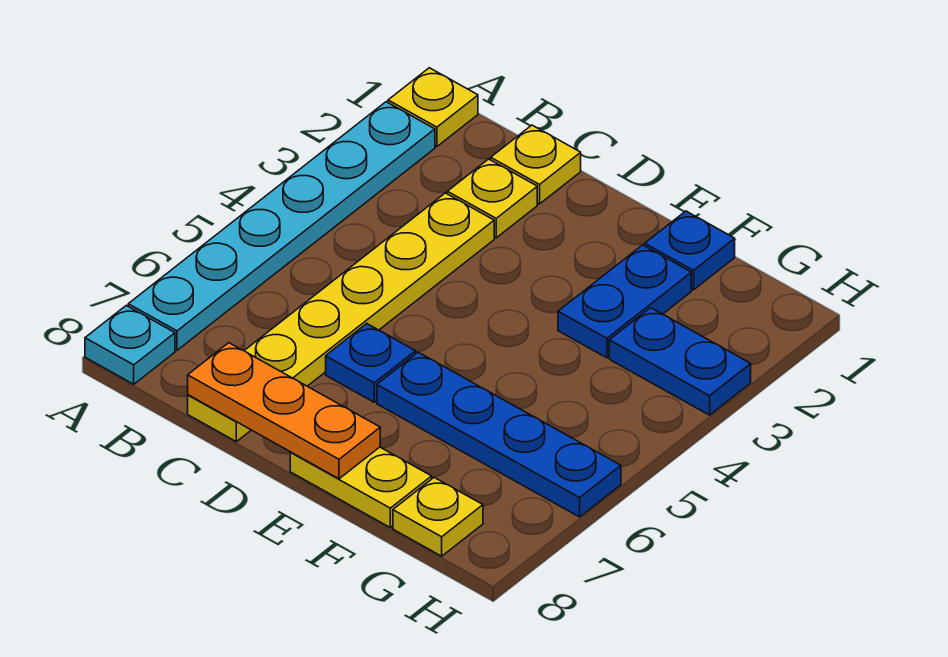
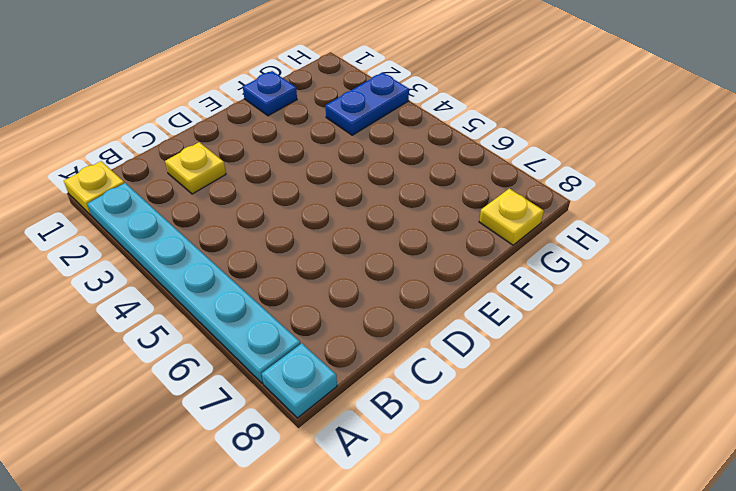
none -> yellow plate C1 level 1
none -> yellow plate C3:C8 level 1
none -> blue plate D6 level 1

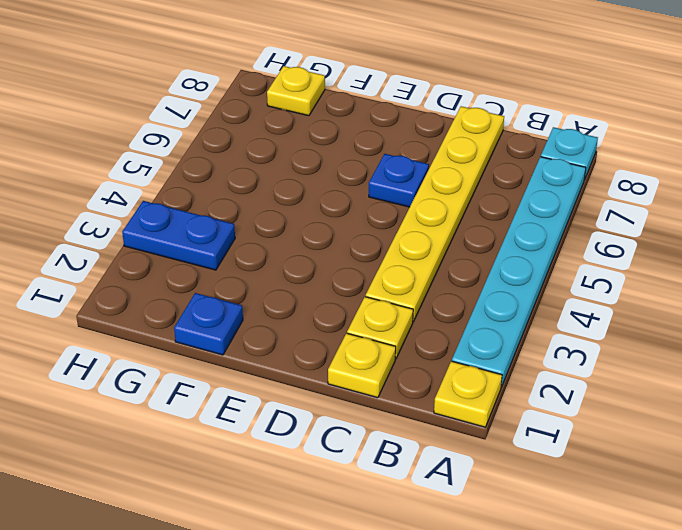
none -> blue plate E6:H6 level 1
none -> yellow plate E8:F8 level 1
none -> blue plate F2:F3 level 1

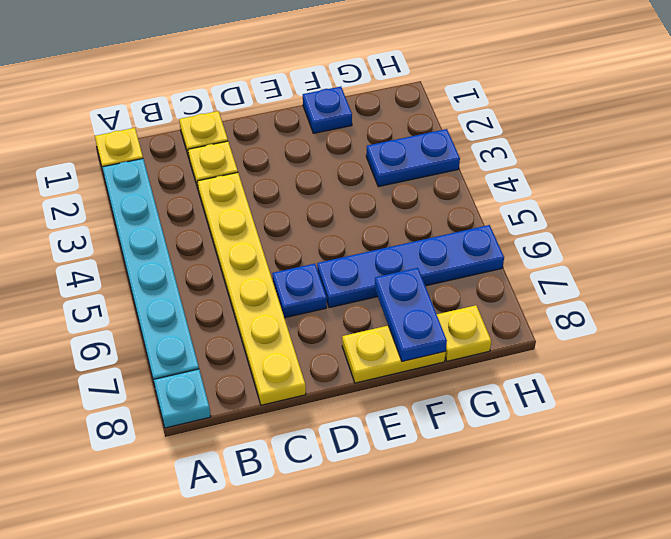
blue plate F7:F8 level 2 -> blue plate F2:F3 level 1
none -> orange plate C8:E8 level 2

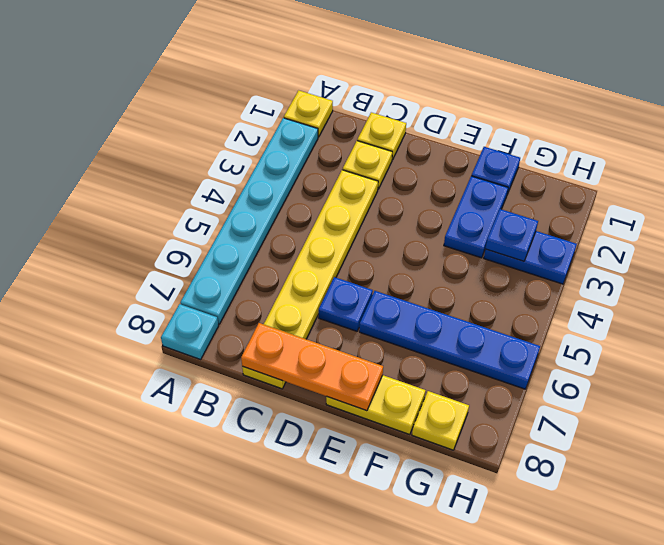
blue plate G3 level 2 -> none

